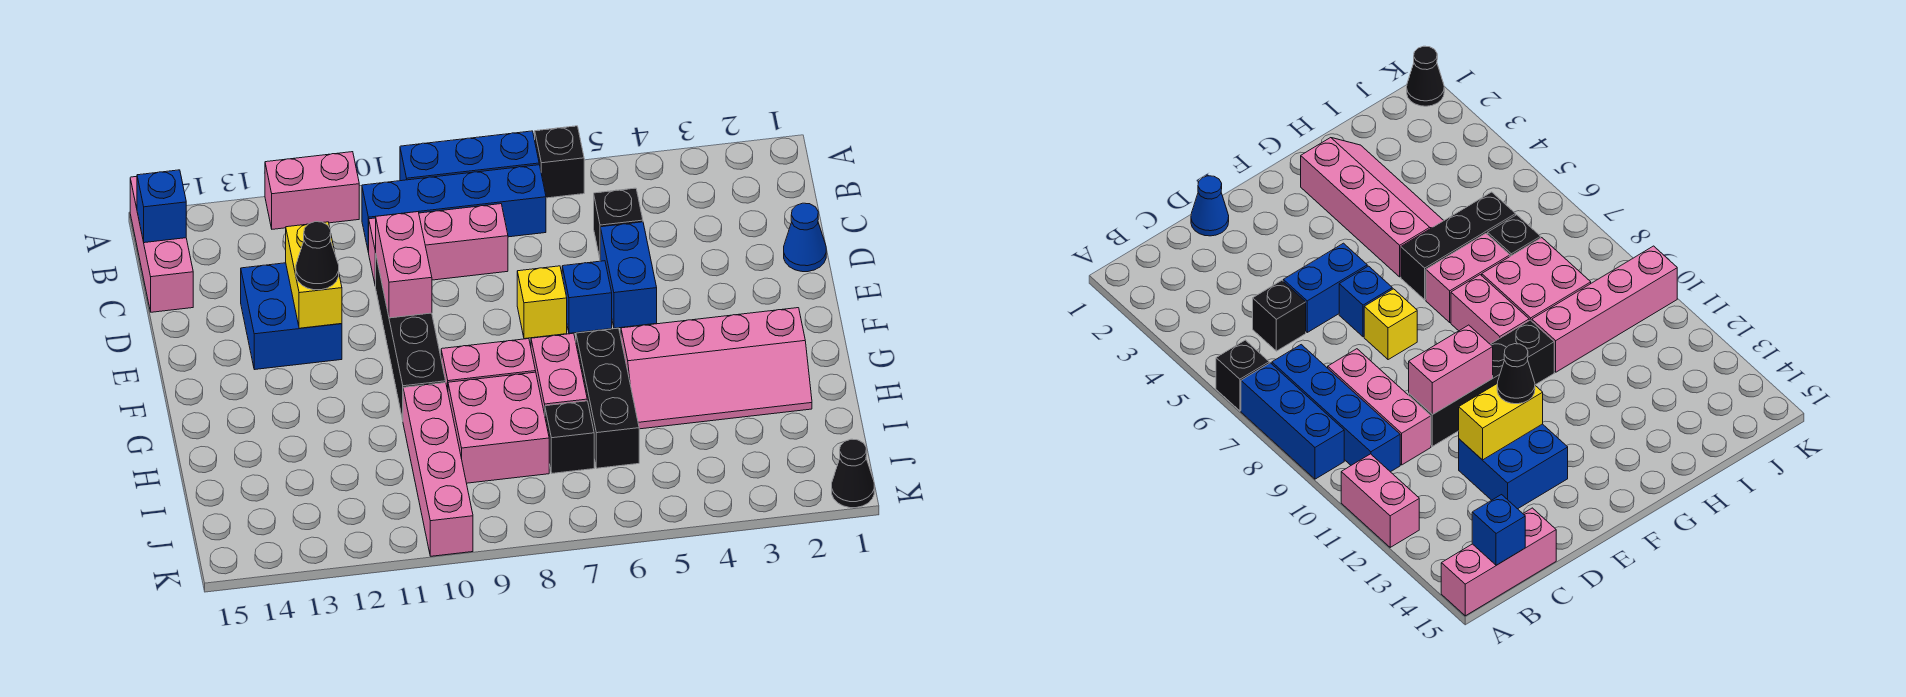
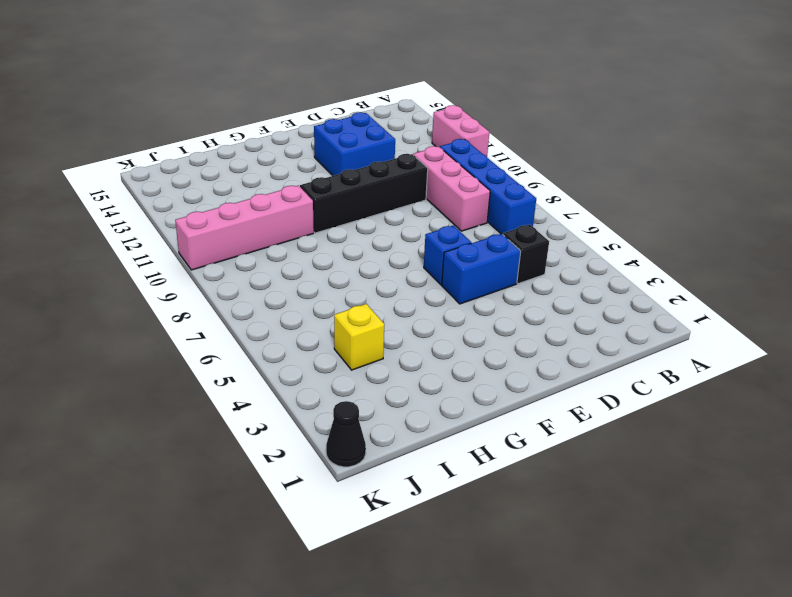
yellow brick I4 level 1 -> yellow brick E7 level 1
none -> black brick A6 level 1
none -> blue brick A7:A9 level 1
none -> pink brick A15:C15 level 1

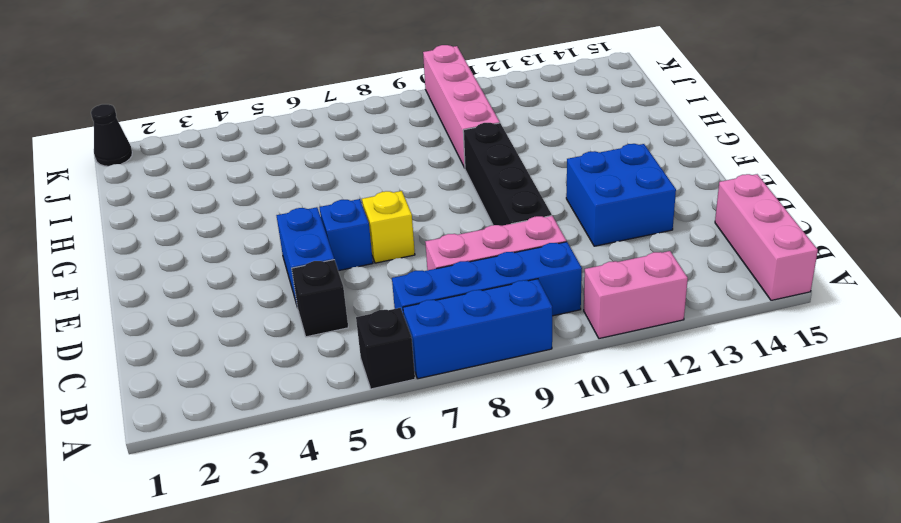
none -> blue cone D1 level 1
none -> pink slope G2:H5 level 1 top G
none -> black brick G6:I6 level 1

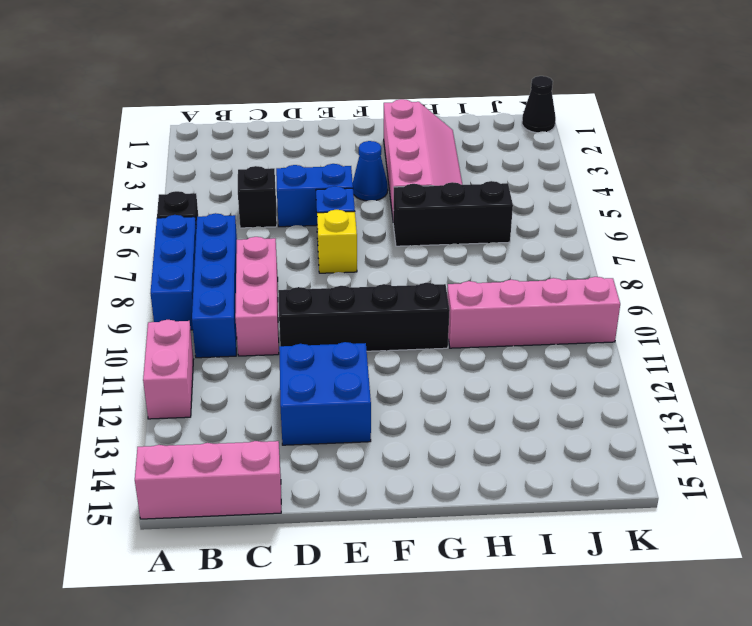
blue cone F4 level 1 -> blue cone D1 level 1
none -> pink brick G7:H7 level 1
none -> pink brick G8:G9 level 1
none -> pink brick H8:I9 level 1

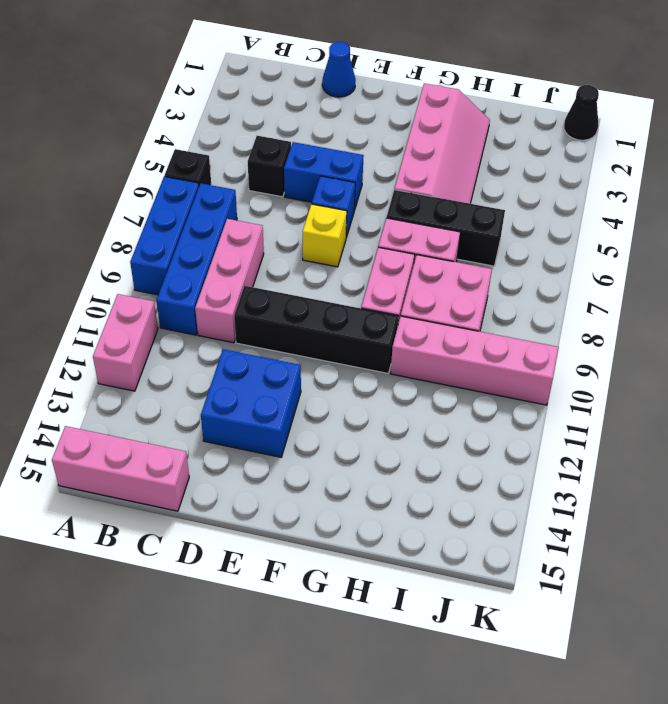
none -> black brick I7 level 1
none -> blue brick B15 level 2
none -> pink brick D10:E10 level 2

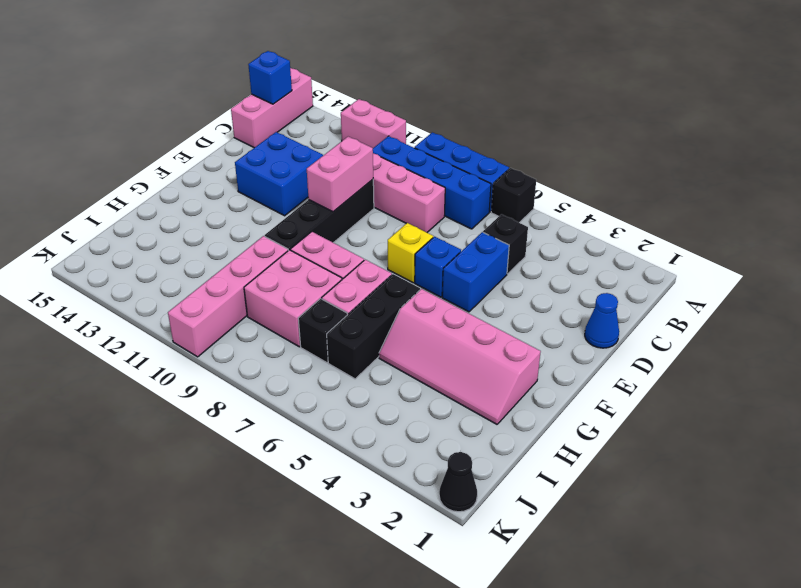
none -> yellow brick D12:E12 level 2
none -> black cone E12 level 3

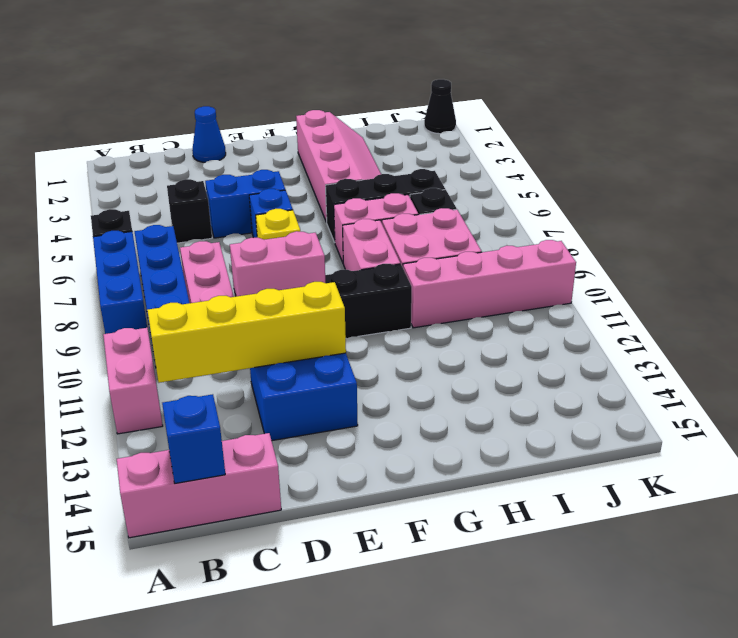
yellow brick B12:E12 level 2 -> yellow brick D12:E12 level 2
none -> black cone E12 level 3

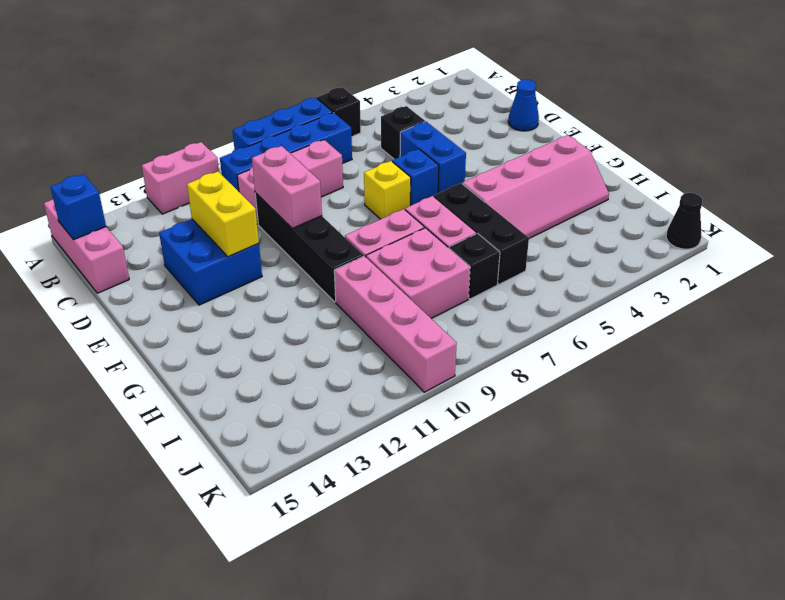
none -> black cone E12 level 3

